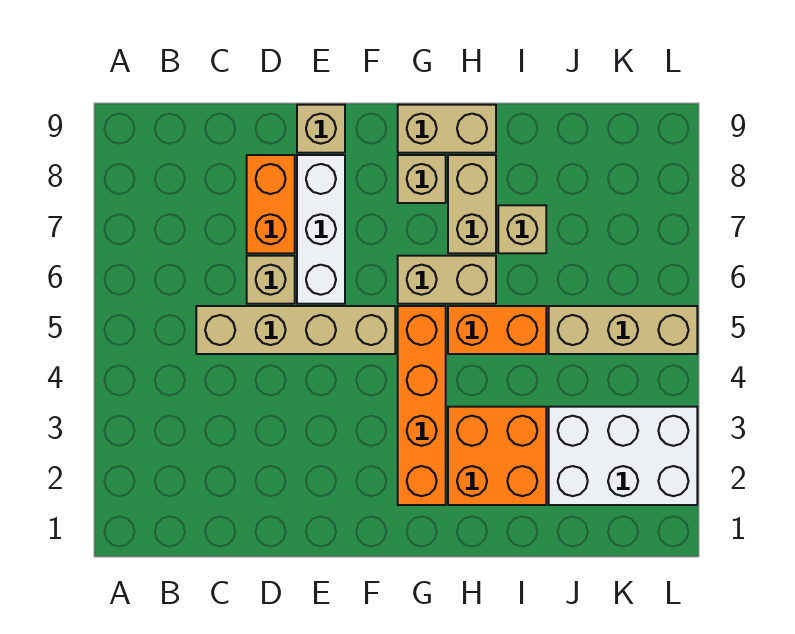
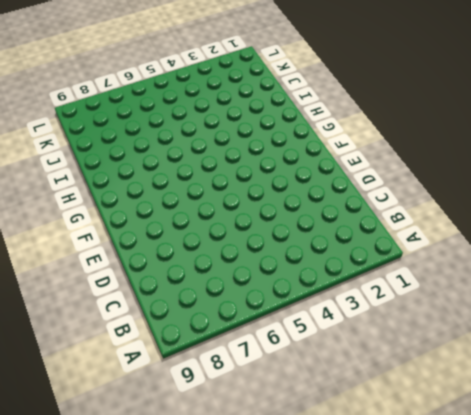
none -> tan brick C5:F5 level 1
none -> tan brick D6 level 1
none -> orange brick D7:D8 level 1

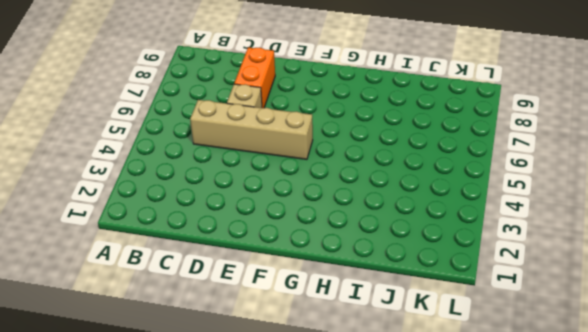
none -> white brick E6:E8 level 1
none -> tan brick E9 level 1
none -> orange brick G2:G5 level 1

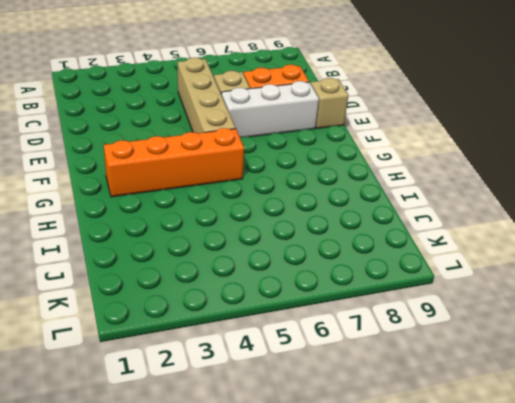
none -> tan brick G6:H6 level 1
none -> tan brick G8 level 1
none -> tan brick G9:H9 level 1

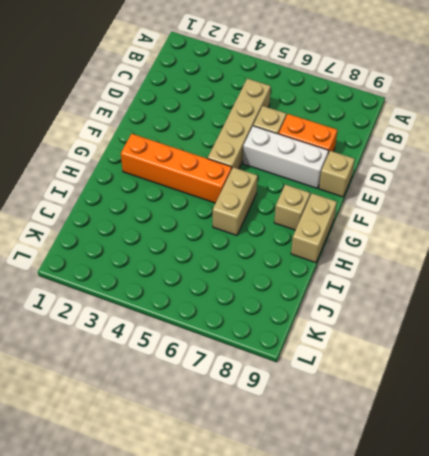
none -> orange brick H2:I3 level 1
none -> orange brick H5:I5 level 1
none -> tan brick H7:H8 level 1

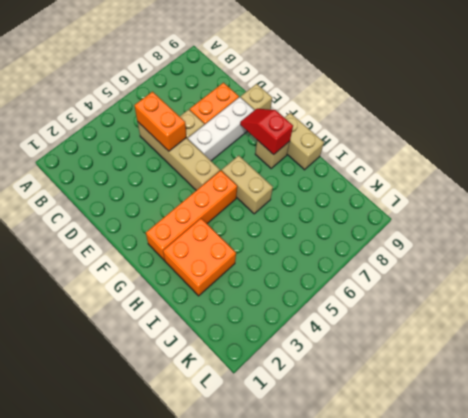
orange brick C5:D5 level 2 -> orange brick H5:I5 level 1
red slope F8:G8 level 2 top G -> none
none -> tan brick H7:H8 level 1
none -> tan brick I7 level 1
none -> white brick J2:L3 level 1

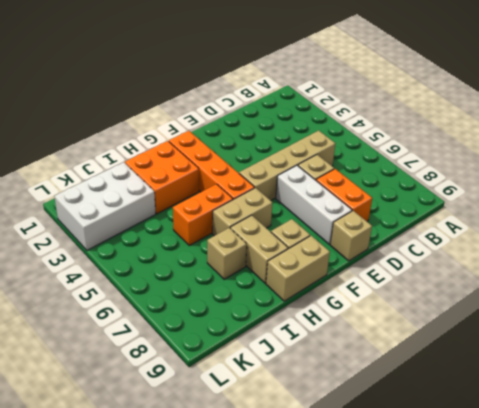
none -> tan brick J5:L5 level 1

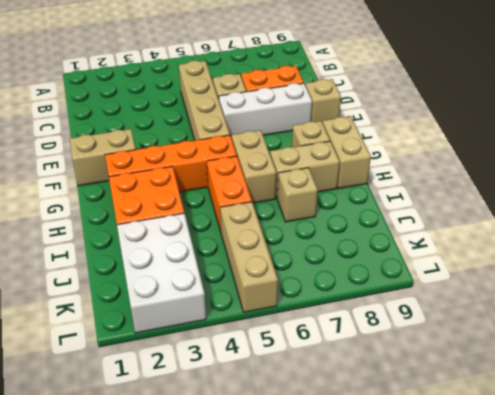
tan brick F1:F2 level 1 -> none

